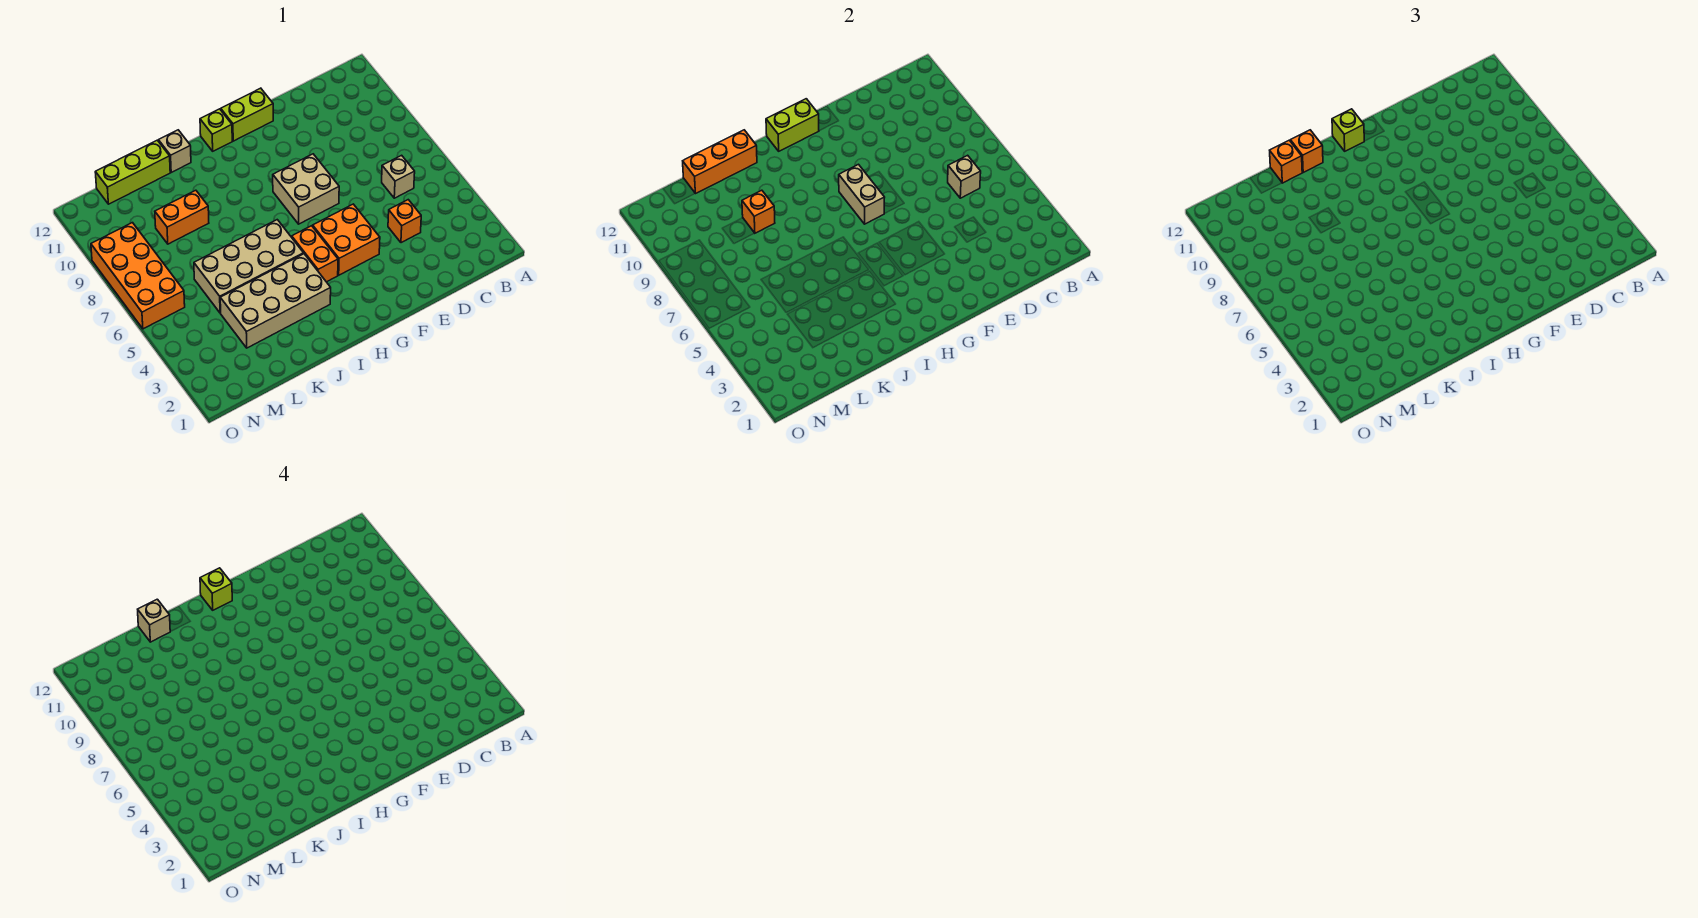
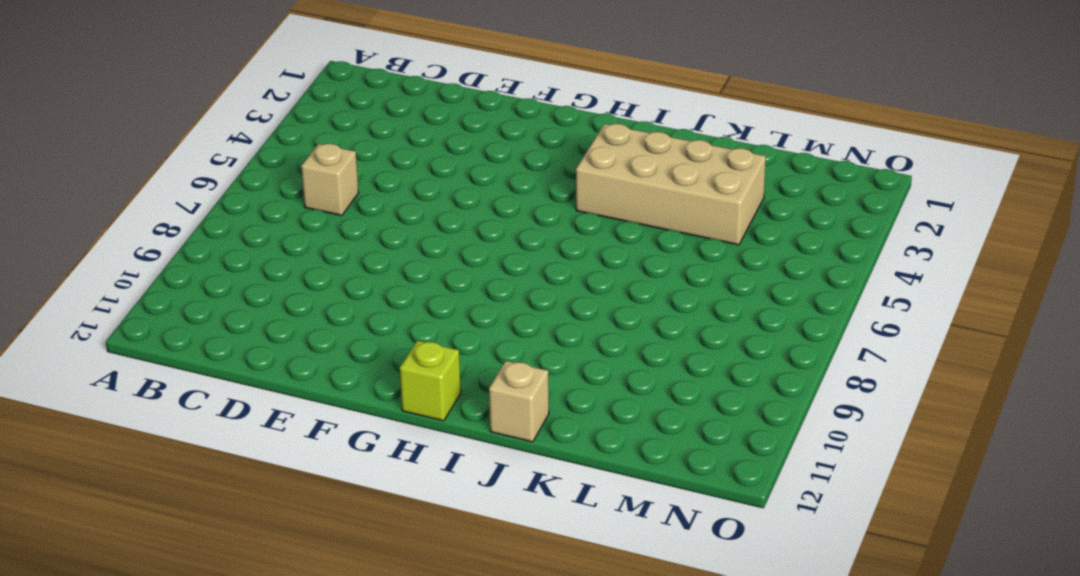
none -> orange brick D4 level 1
none -> orange brick F4:G5 level 1
none -> tan brick F7:G8 level 1

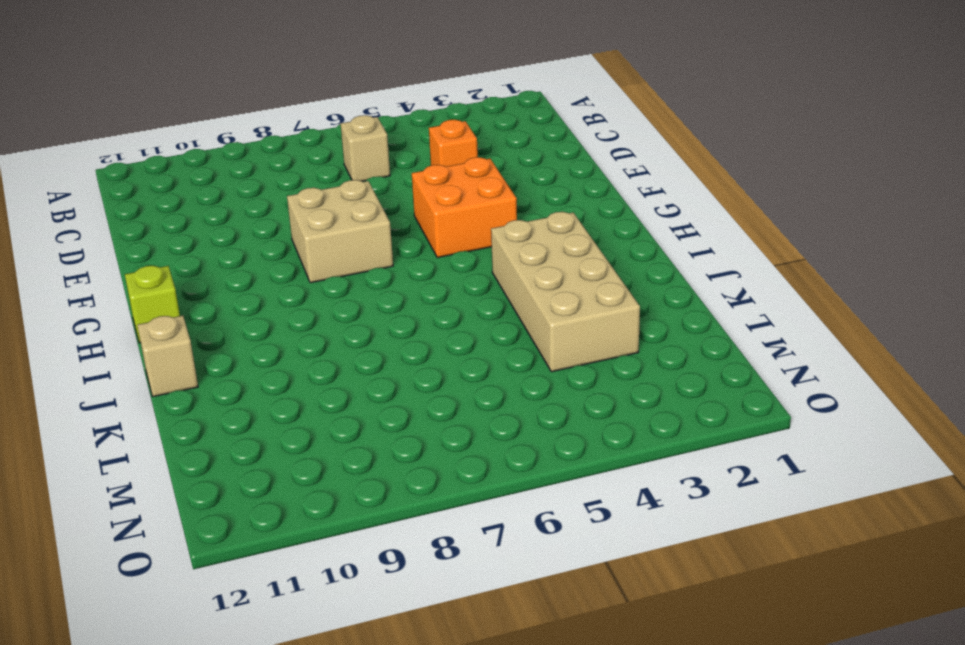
none -> lime brick F12:G12 level 1
none -> orange brick H4:H5 level 1
none -> tan brick I5:L6 level 1

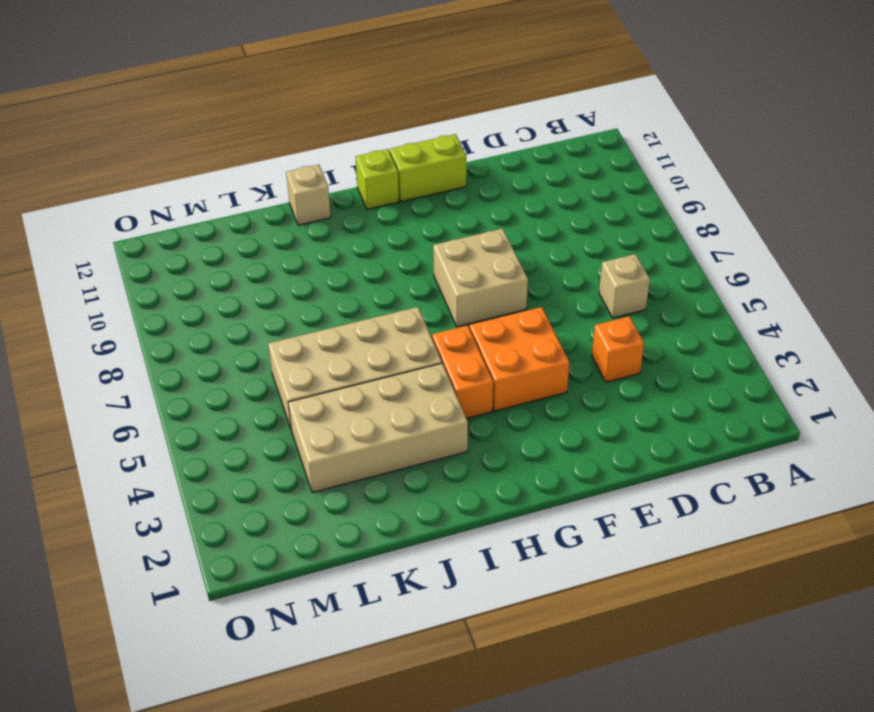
none -> orange brick K9:L9 level 1
none -> lime brick K12:M12 level 1
none -> orange brick N6:O9 level 1

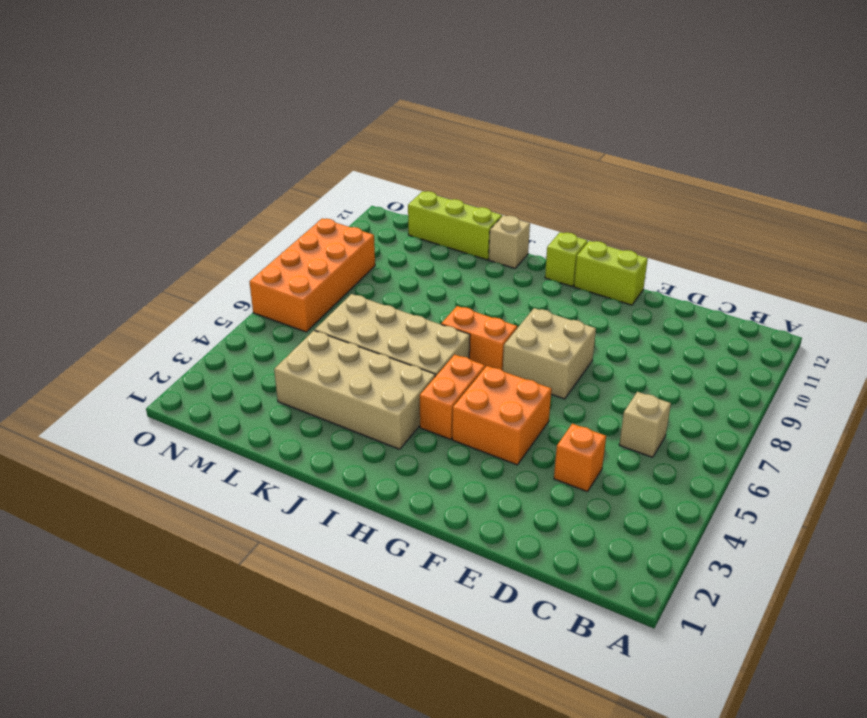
orange brick H7:I7 level 1 -> orange brick K9:L9 level 1
none -> tan brick C6 level 2
none -> tan brick G7:G8 level 2
none -> lime brick G12:H12 level 2

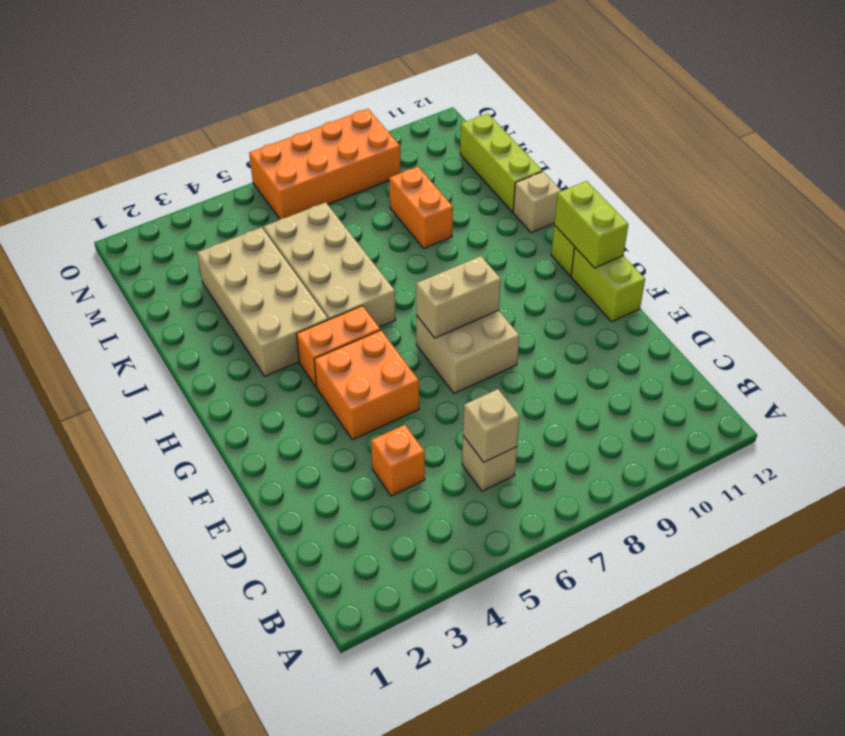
none -> orange brick J12:L12 level 2
none -> orange brick K9 level 2
none -> lime brick H12 level 3

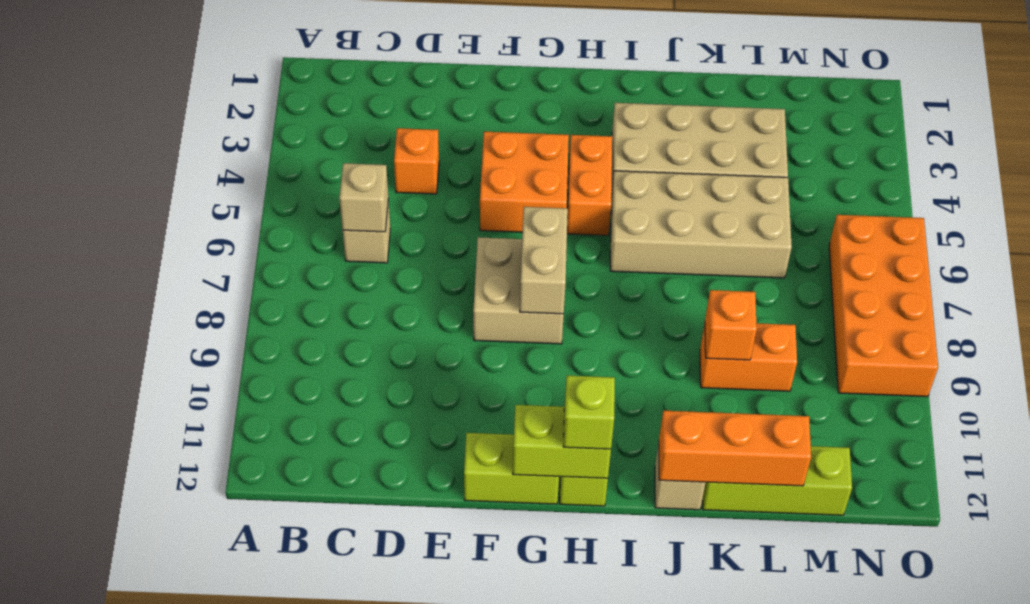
none -> orange brick J12 level 3
none -> orange brick K12 level 3
none -> lime brick H12 level 4

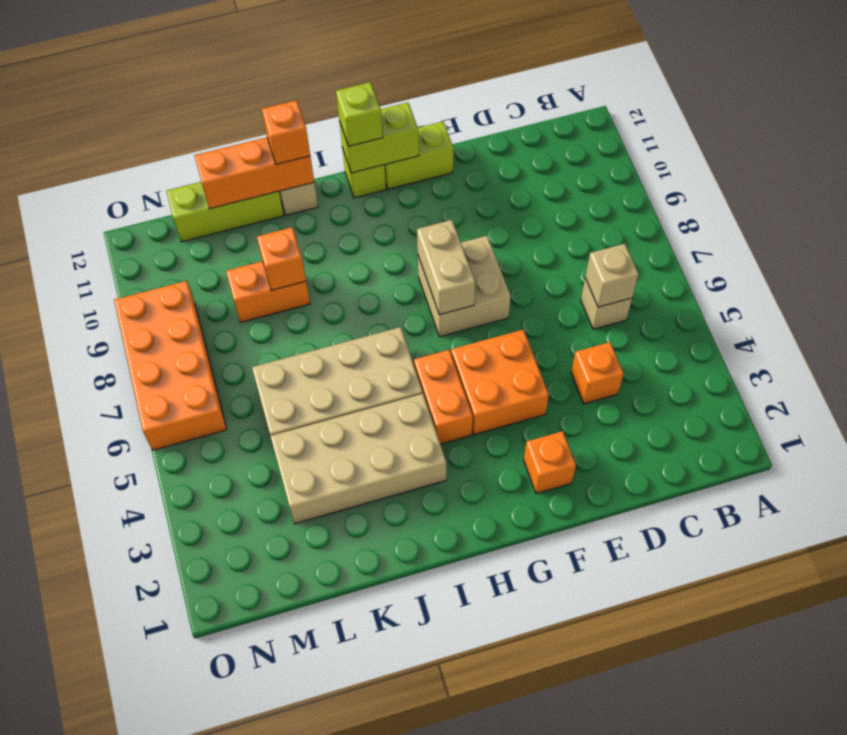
orange brick F2 level 1 -> orange brick K12 level 3
none -> lime brick H12 level 4
none -> tan brick K12 level 4

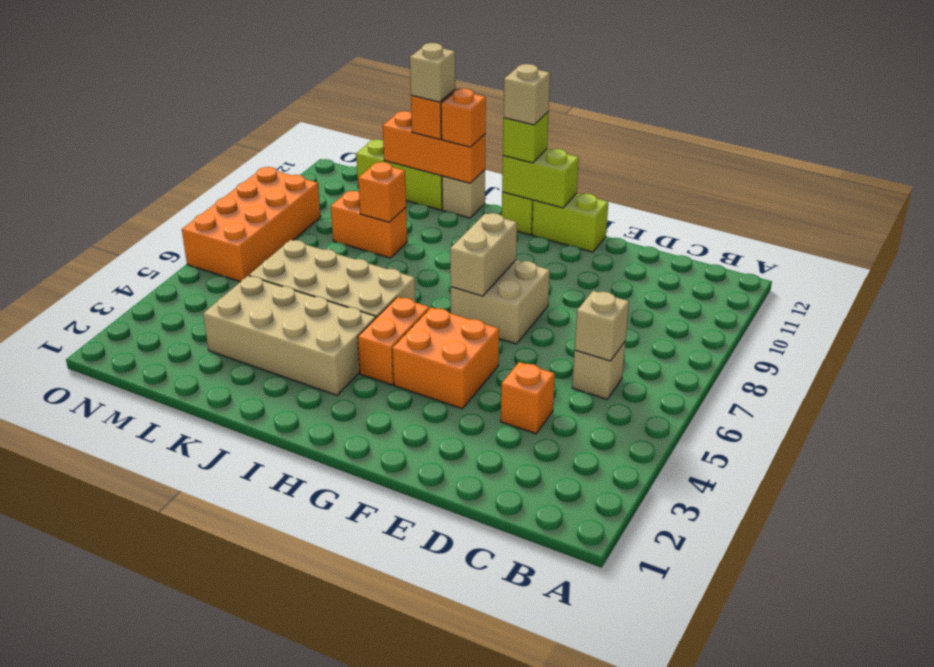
tan brick H12 level 4 -> lime brick H12 level 4

